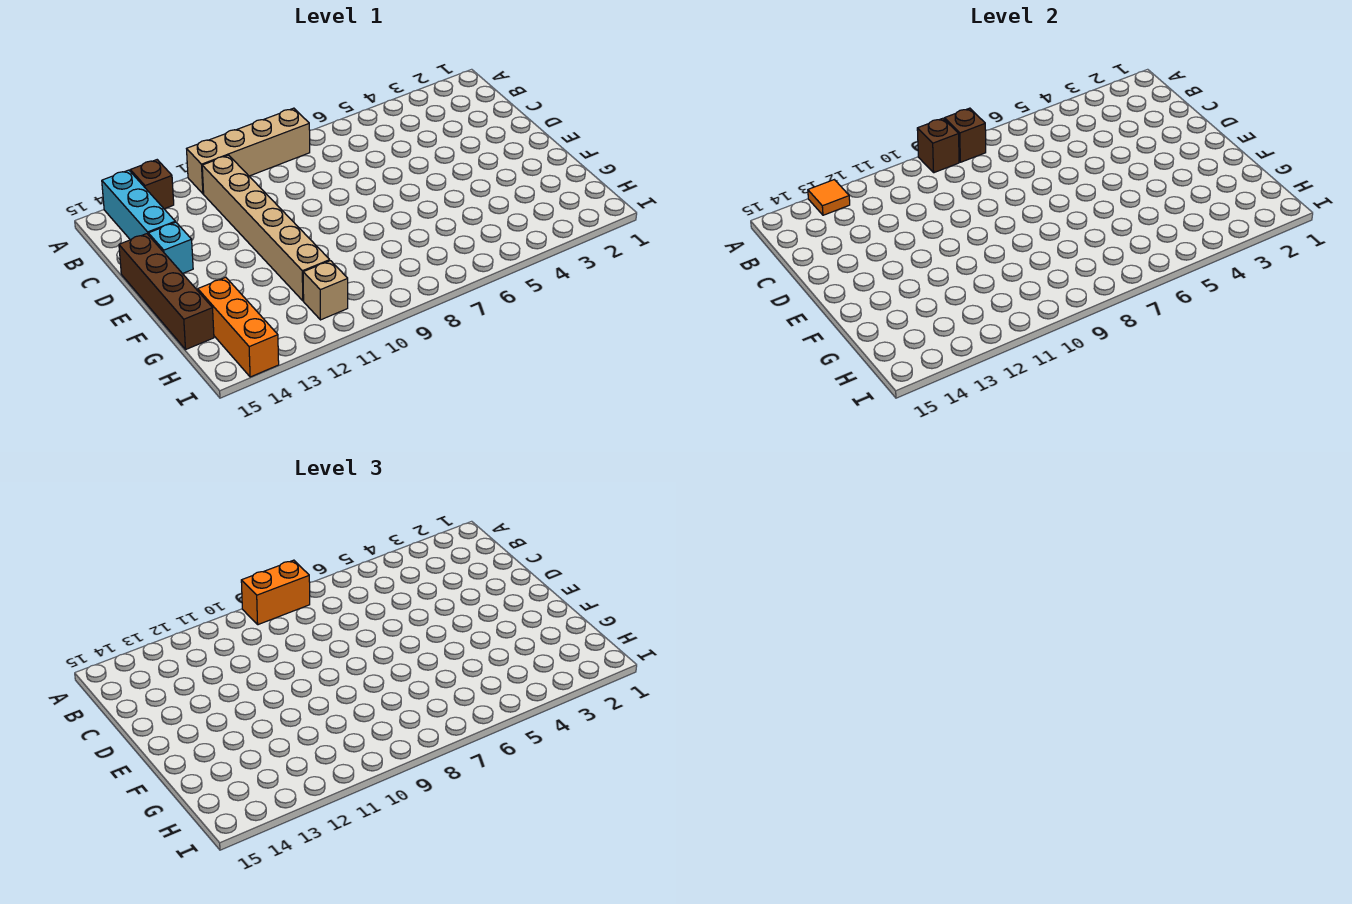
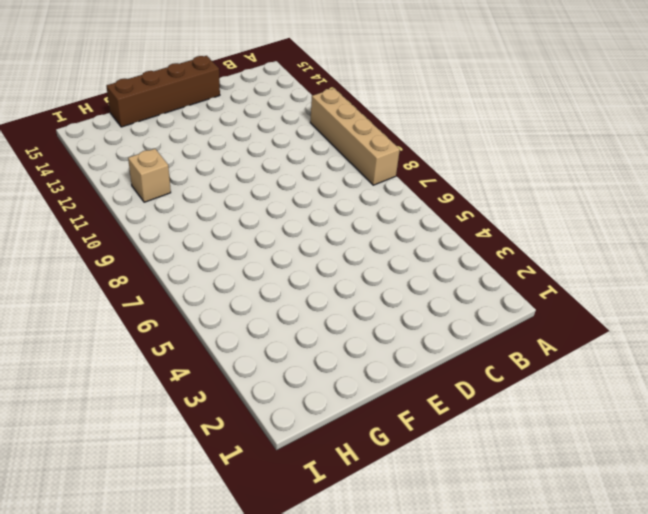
none -> brown brick A13 level 1
none -> cyan brick A14:C14 level 1
none -> tan brick B11:G11 level 1

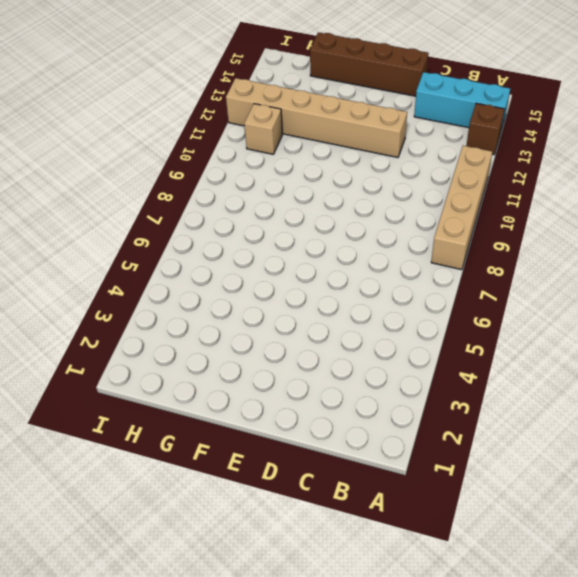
tan brick D12:I12 level 1 -> tan brick B11:G11 level 1
none -> cyan brick D14 level 1
none -> orange brick G14:I14 level 1
none -> brown brick A8 level 2

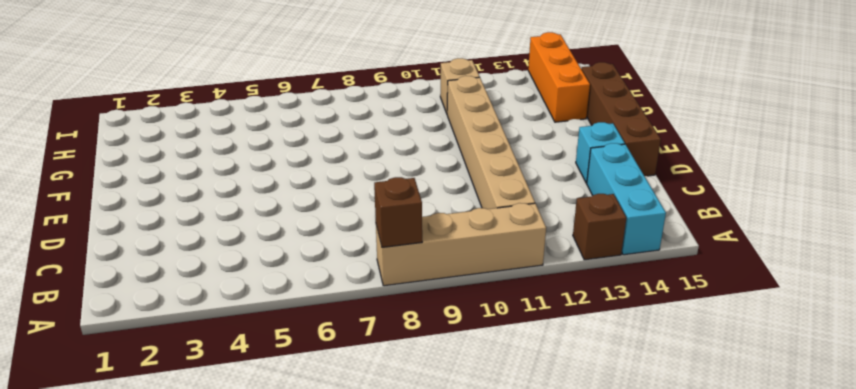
none -> brown brick A9 level 2
none -> orange tile A13 level 2
none -> orange brick A8:A9 level 3

